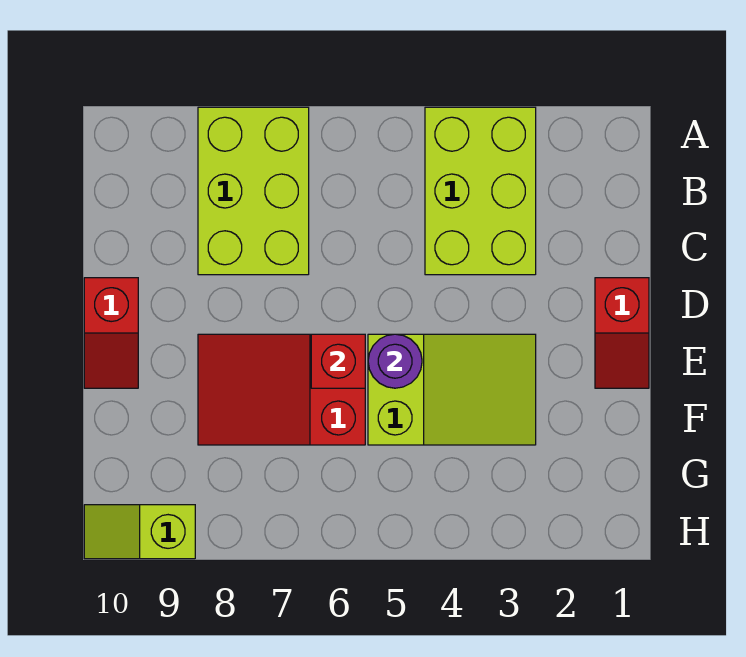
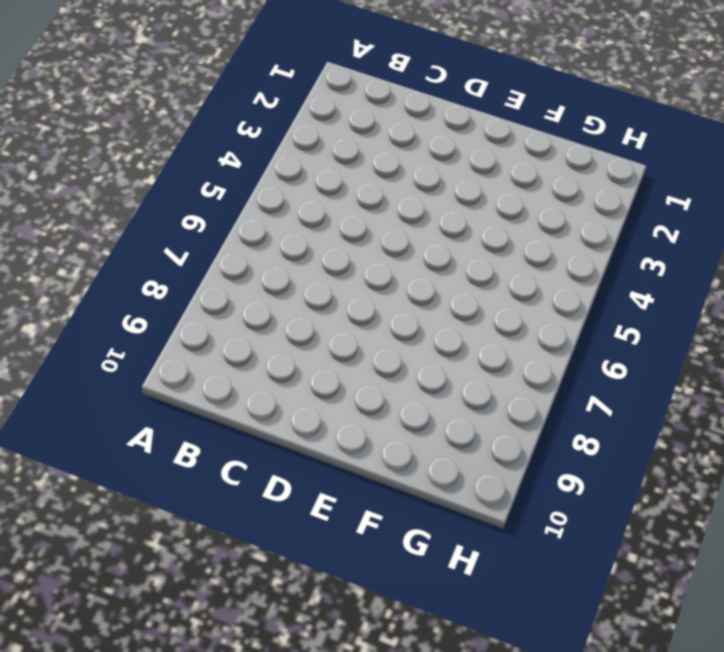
none -> lime brick A3:C4 level 1
none -> lime brick A7:C8 level 1

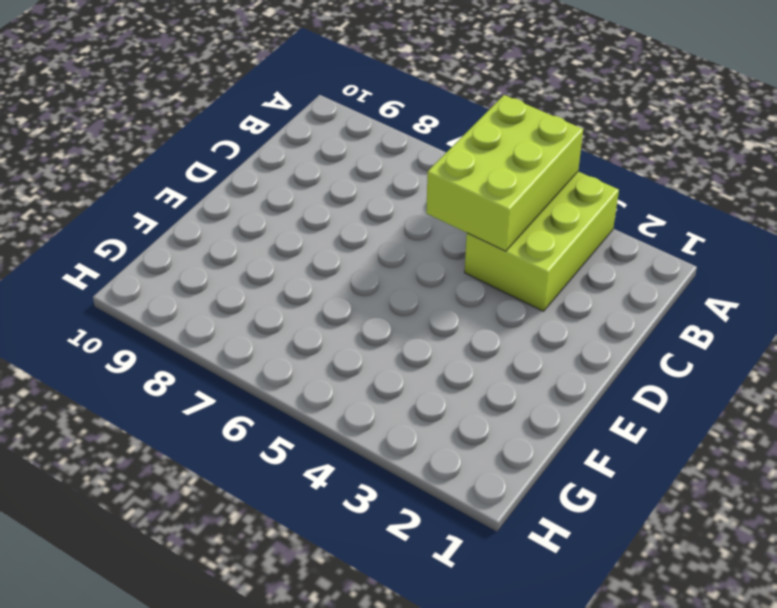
lime brick A4:C5 level 2 -> lime brick A7:C8 level 1
none -> red slope D1:E1 level 1 top D
none -> red slope D10:E10 level 1 top D

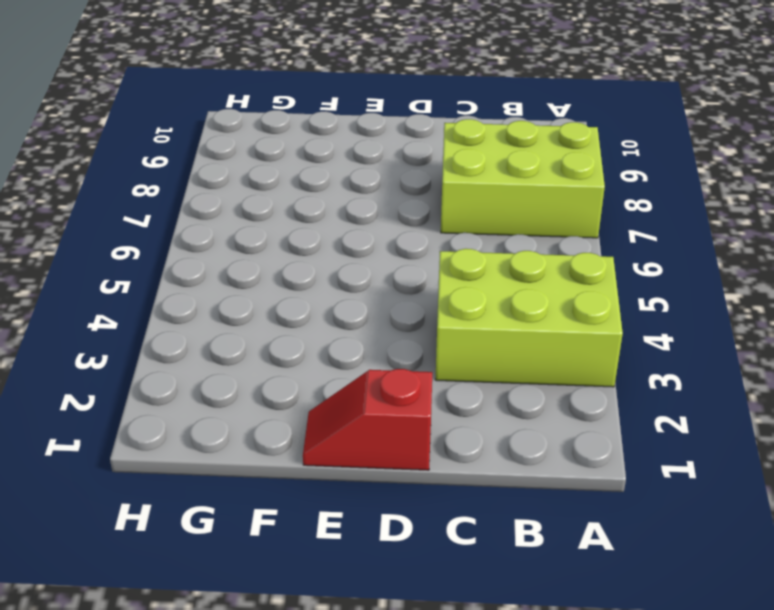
none -> red slope D10:E10 level 1 top D
none -> lime slope E3:F5 level 1 top 5

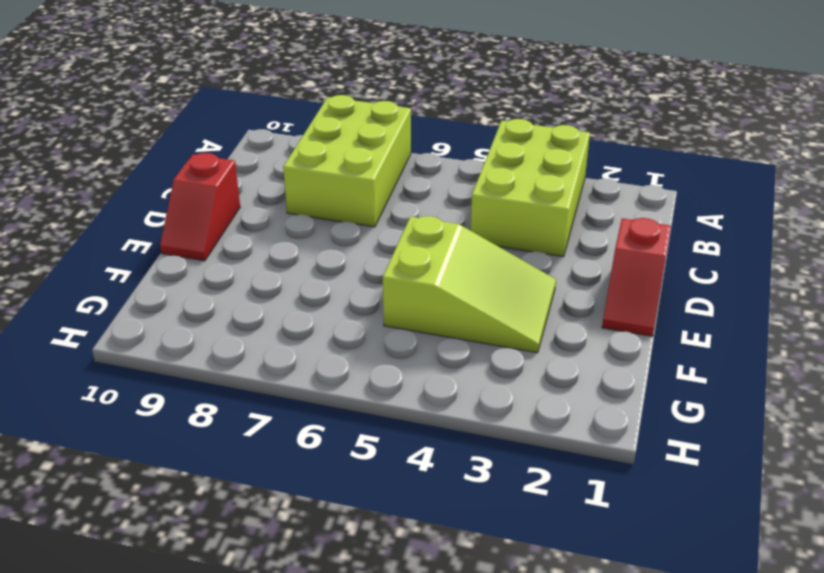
none -> red slope E6:F8 level 1 top 6
none -> lime slope H9:H10 level 1 top 9

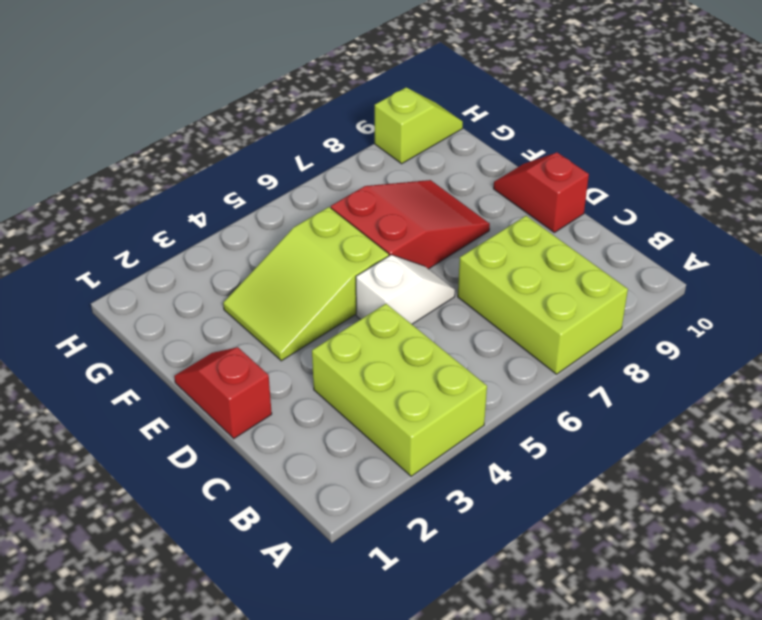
white slope D5:D6 level 1 top 5 -> none
none -> purple round brick E5 level 2
none -> red brick E6 level 2

